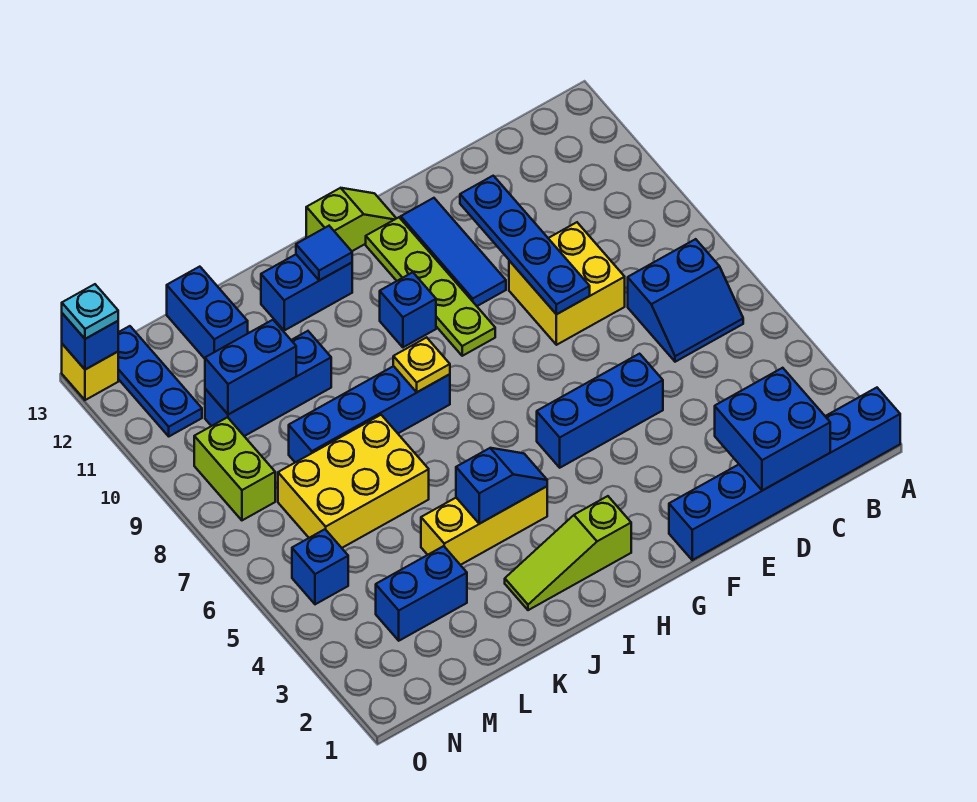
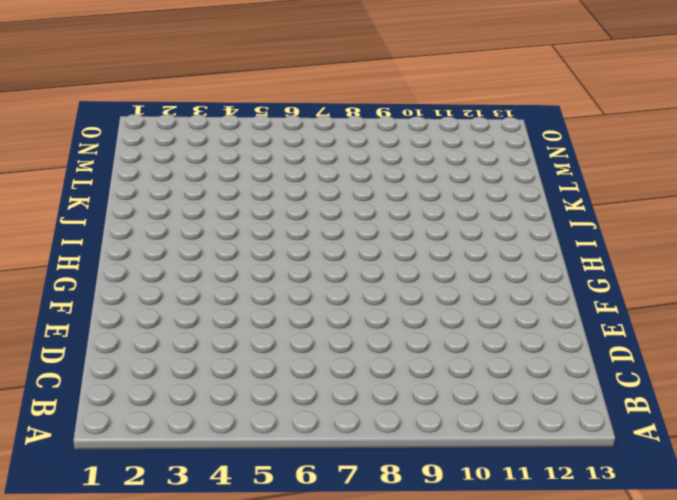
none -> blue brick A1:F1 level 1
none -> blue slope B6:C7 level 1 top 7
none -> yellow brick D8:E9 level 1

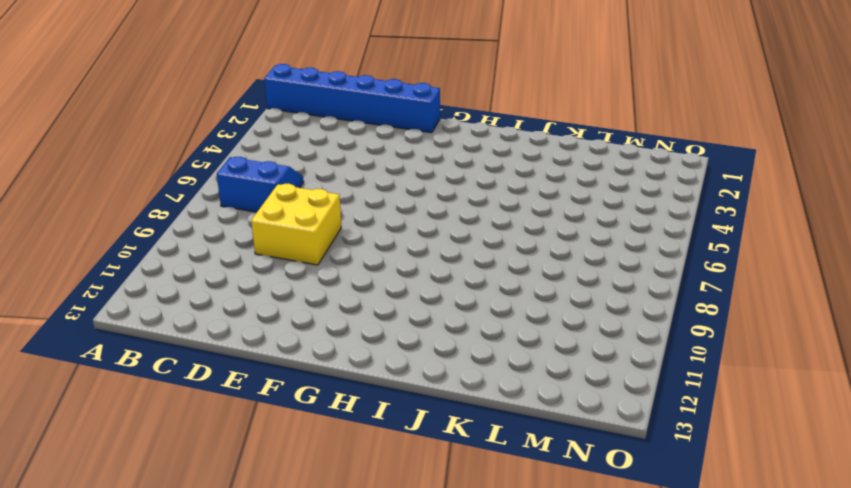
none -> blue brick E5:G5 level 1
none -> blue tile F10:F12 level 1
none -> lime plate G9:G12 level 1

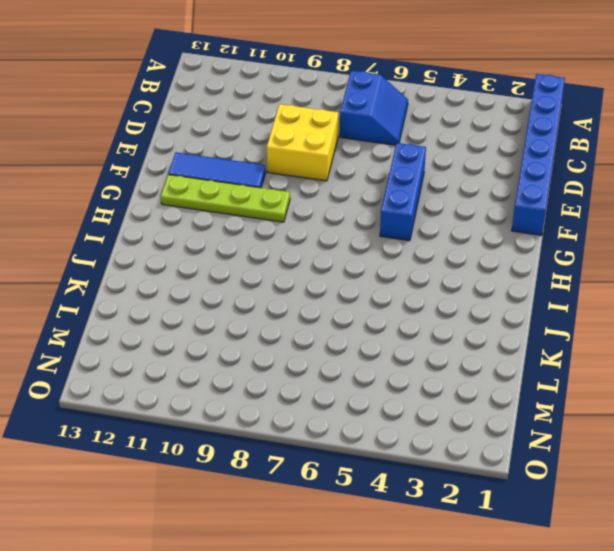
none -> lime slope G13:H13 level 1 top H
none -> lime slope H2:J2 level 1 top H
none -> blue brick H10 level 1

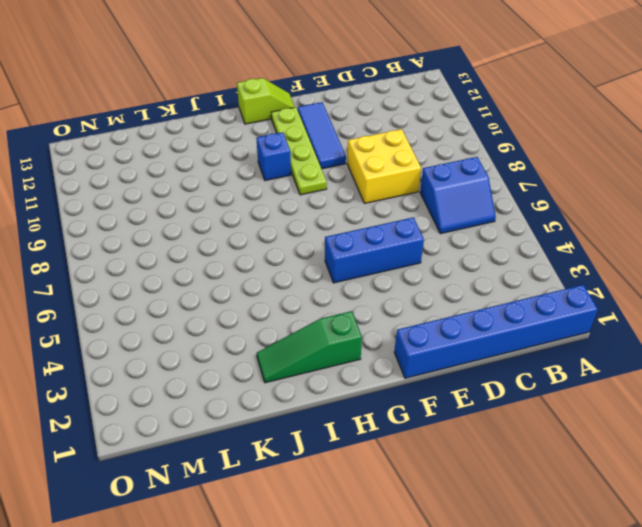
green slope H2:J2 level 1 top H -> lime slope H2:J2 level 1 top H
none -> yellow brick I4:K4 level 1
none -> blue brick I8:L8 level 1
none -> blue brick I12:J12 level 1

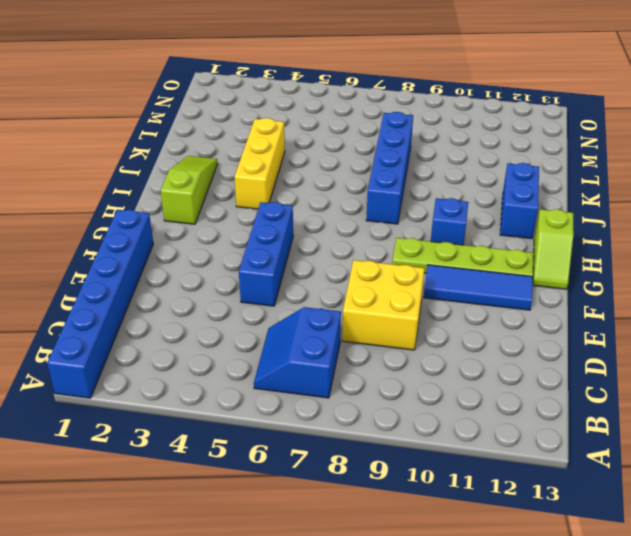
none -> yellow brick K6:M7 level 1
none -> blue brick K10:M10 level 1
none -> blue brick L3:M3 level 1

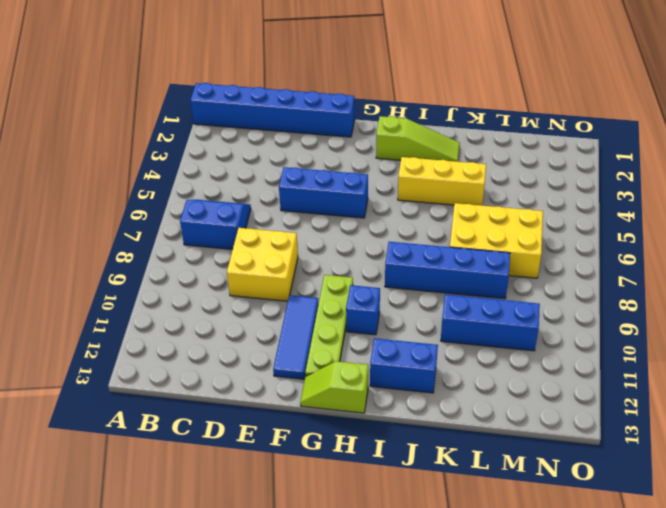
none -> blue brick L3:M3 level 1
none -> blue brick L12:L13 level 1
none -> blue brick N5 level 1

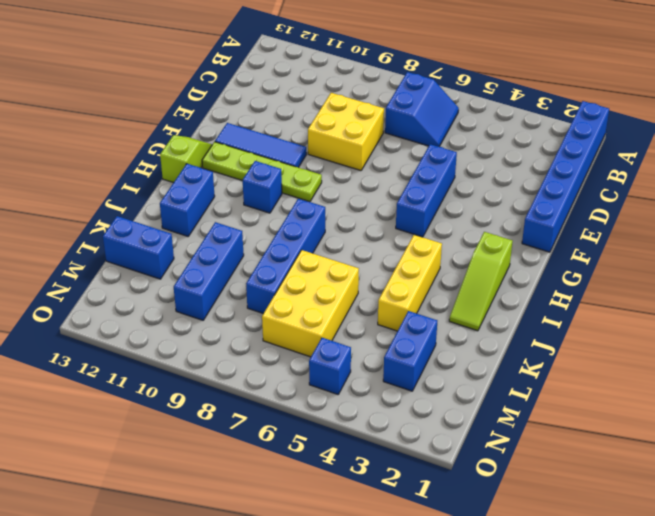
none -> lime brick N8:N9 level 1
none -> blue plate N11:N13 level 1
none -> yellow brick O13 level 1

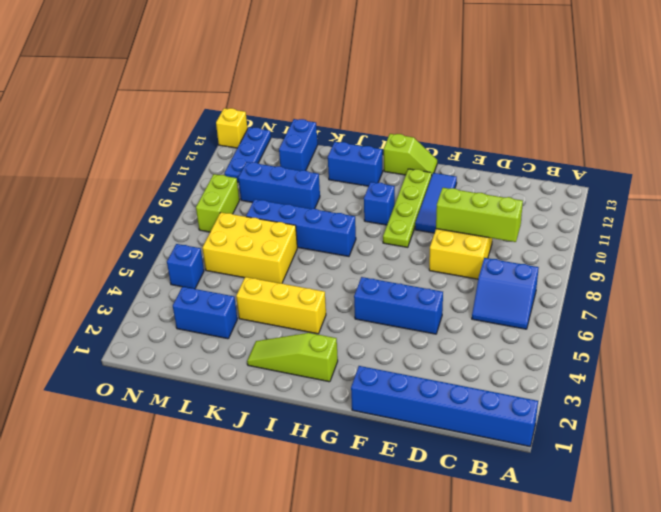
lime brick C9:E9 level 2 -> blue plate E8:E11 level 2
none -> blue brick C1:D2 level 2
none -> blue slope I4:J4 level 2 top J
none -> yellow plate I8 level 2

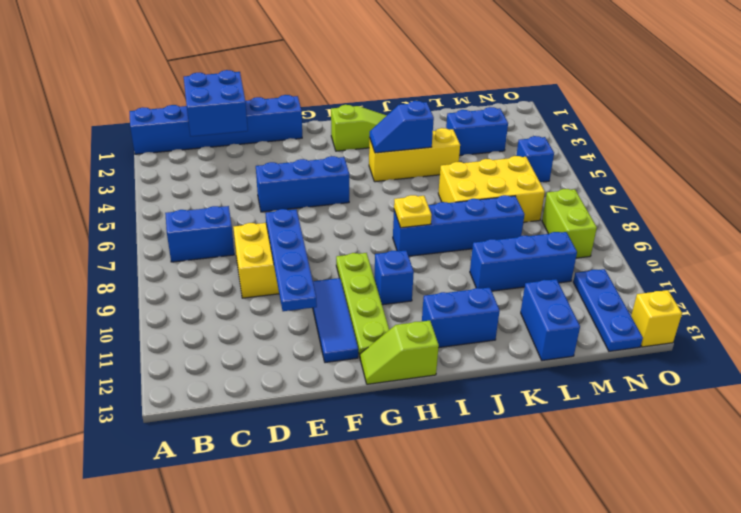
none -> blue tile I12 level 2
none -> blue brick L10:M10 level 2
none -> blue brick O13 level 2

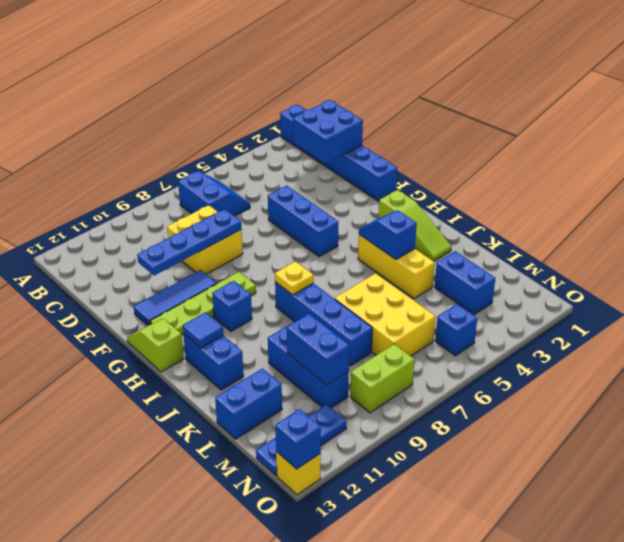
none -> cyan plate O13 level 3

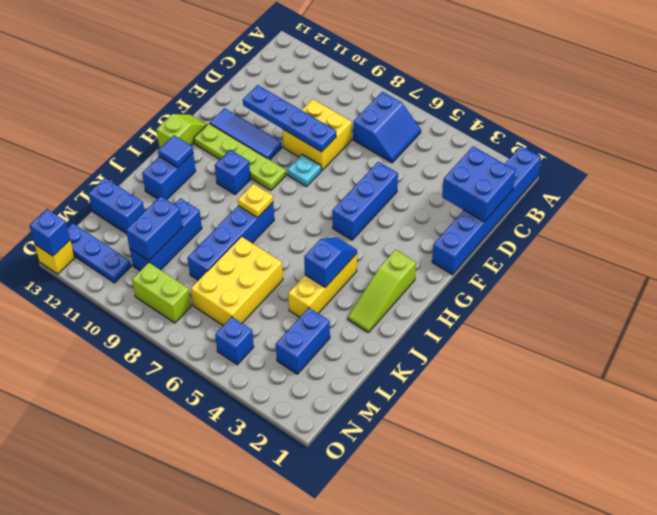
cyan plate F8 level 1 -> cyan plate O13 level 3

